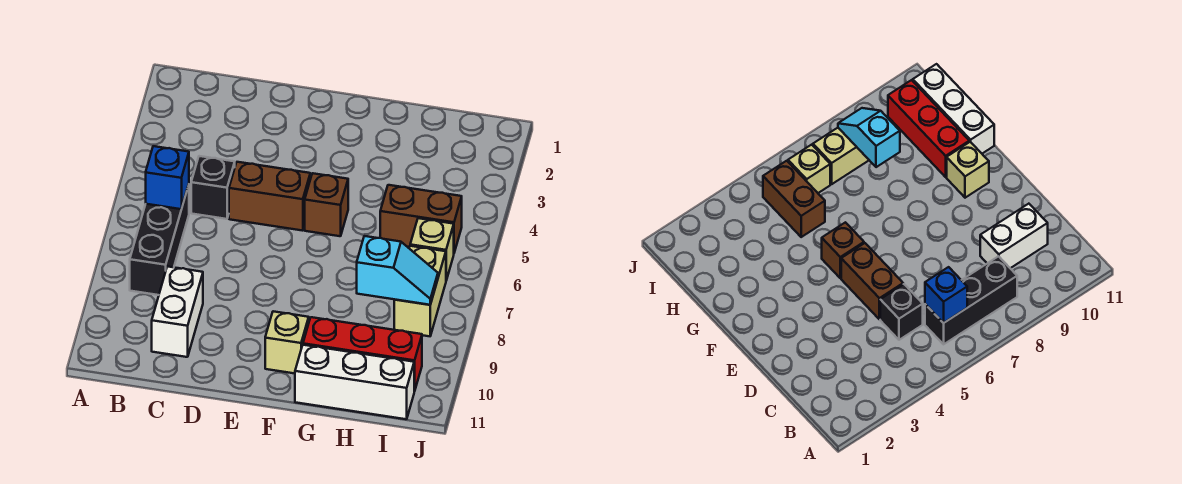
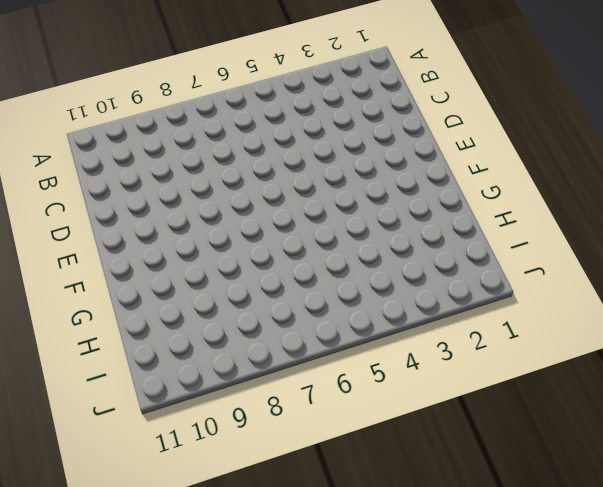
none -> black brick B6:B8 level 1
none -> black brick C5 level 1
none -> white brick C9:C10 level 1

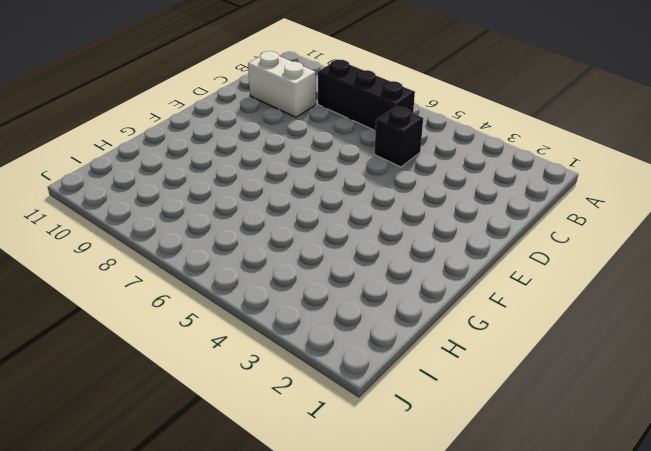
none -> brown brick D5:E5 level 1
none -> brown brick F5 level 1
none -> tan brick F10 level 1

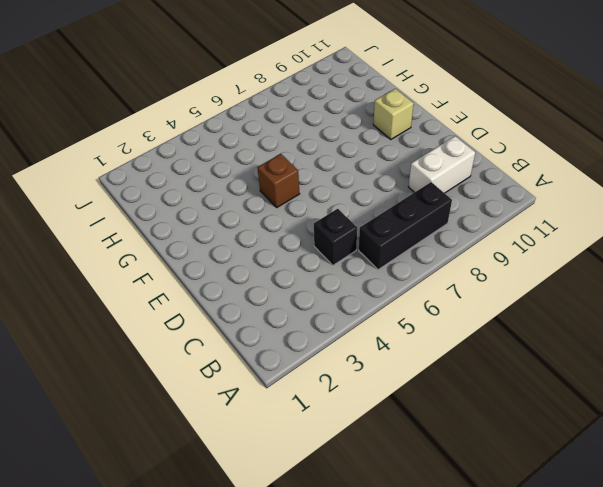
none -> brown brick D5:E5 level 1
none -> red brick G10:I10 level 1
none -> white brick G11:I11 level 1

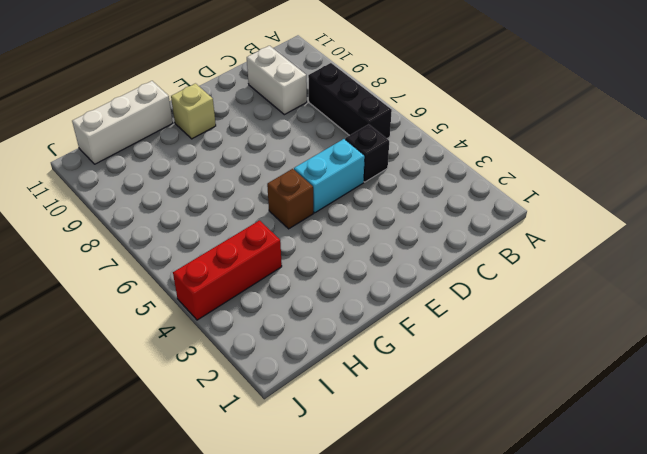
cyan brick D5:E5 level 1 -> brown brick D5:E5 level 1
red brick H4:J4 level 1 -> red brick G10:I10 level 1
none -> brown brick H5:I5 level 1
none -> tan brick I6 level 1
none -> tan brick I7:I8 level 1

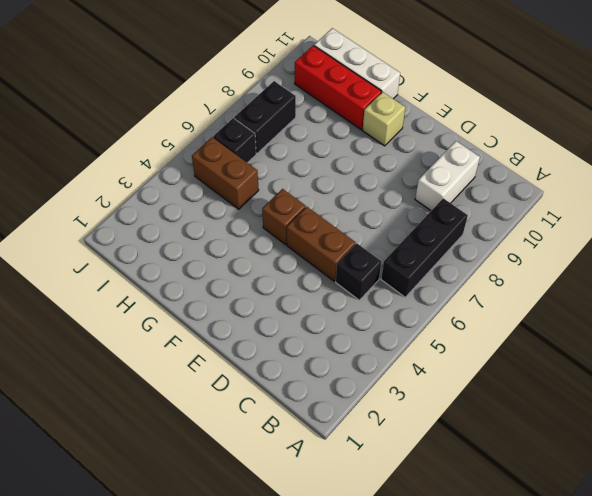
black brick I6 level 1 -> tan brick I6 level 1
black brick I7:I8 level 1 -> tan brick I7:I8 level 1
none -> blue brick B6 level 2
none -> cyan slope H8:I8 level 2 top H

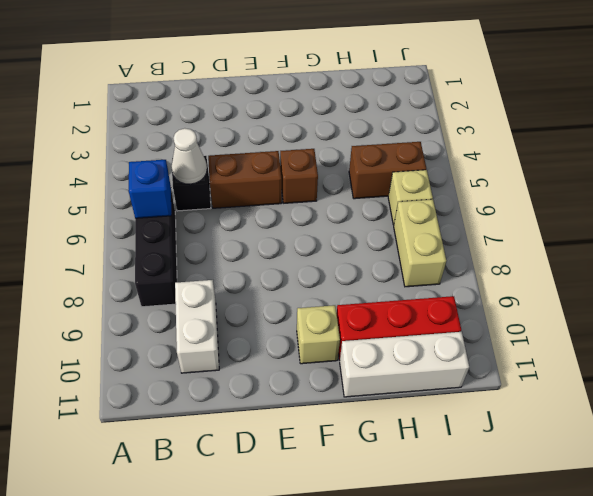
white cone C5 level 2 -> none
none -> cyan slope H8:I8 level 2 top H

